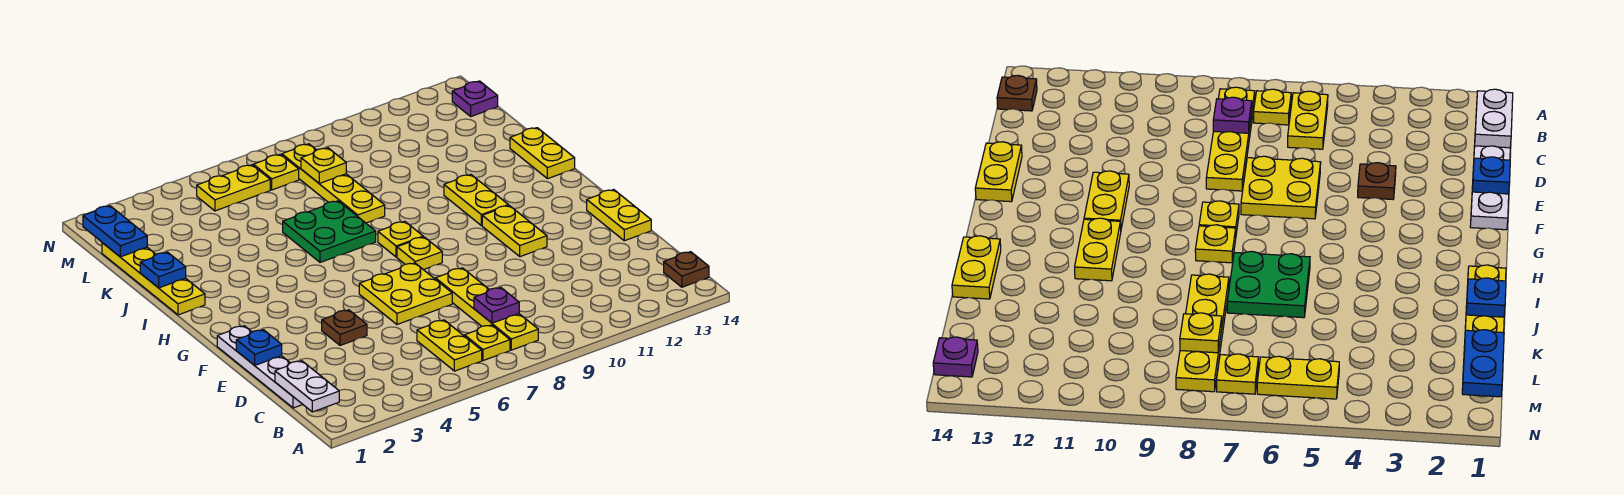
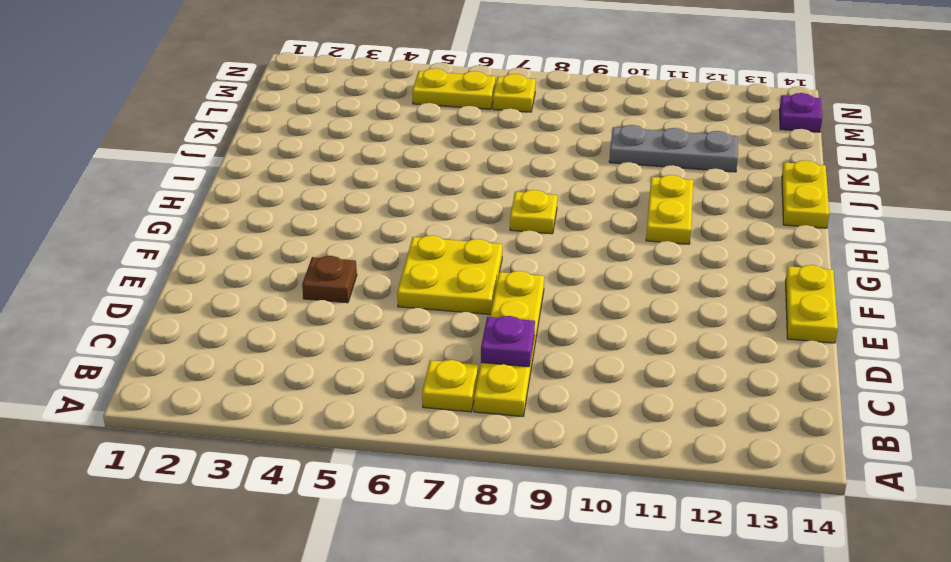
grey plate K10:K12 level 1 -> none
none -> yellow plate B6:C6 level 1
none -> brown plate B14 level 1
none -> white plate C1:F1 level 1

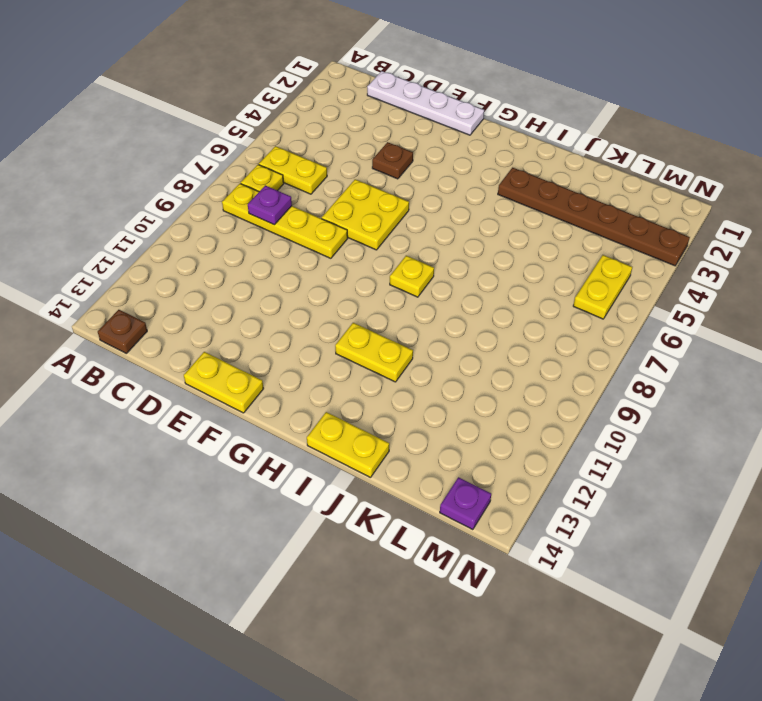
brown plate I3:N3 level 1 -> none
none -> yellow plate F11:G11 level 1
none -> yellow plate G8 level 1
none -> yellow plate I1:L1 level 1

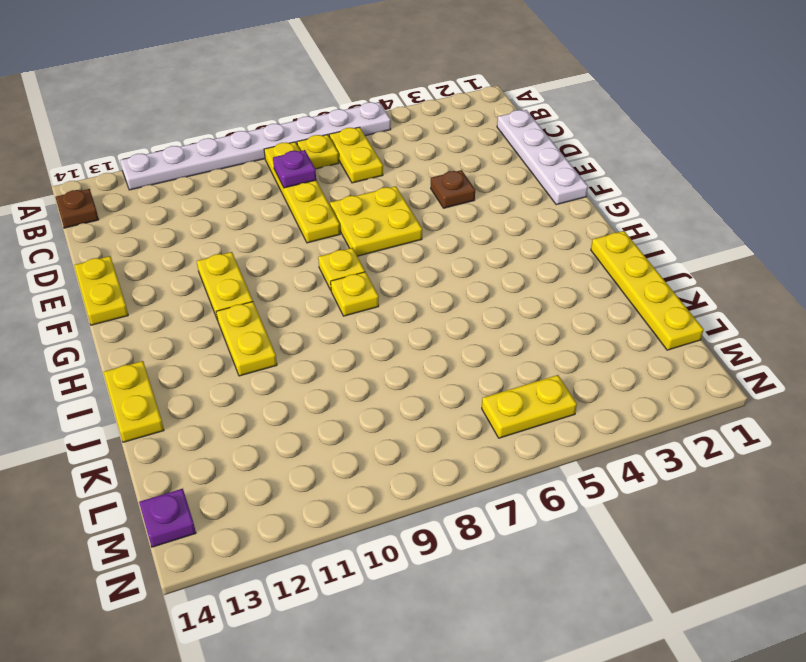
white plate A5:A12 level 1 -> none
none -> green plate I6:J7 level 1
none -> yellow plate J8:M8 level 1
none -> yellow plate M7 level 1

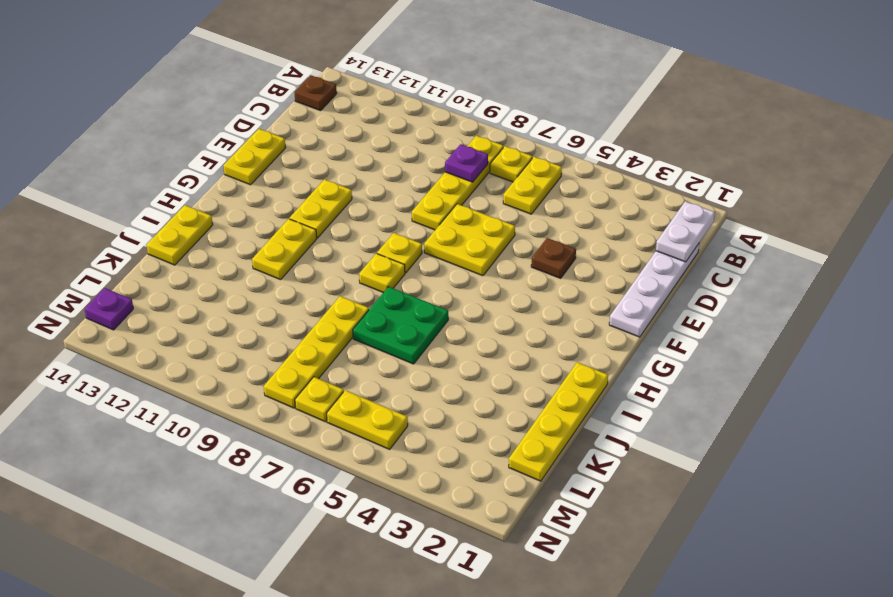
none -> blue plate E1 level 2
none -> blue plate J1 level 2
none -> blue plate L1:M1 level 2

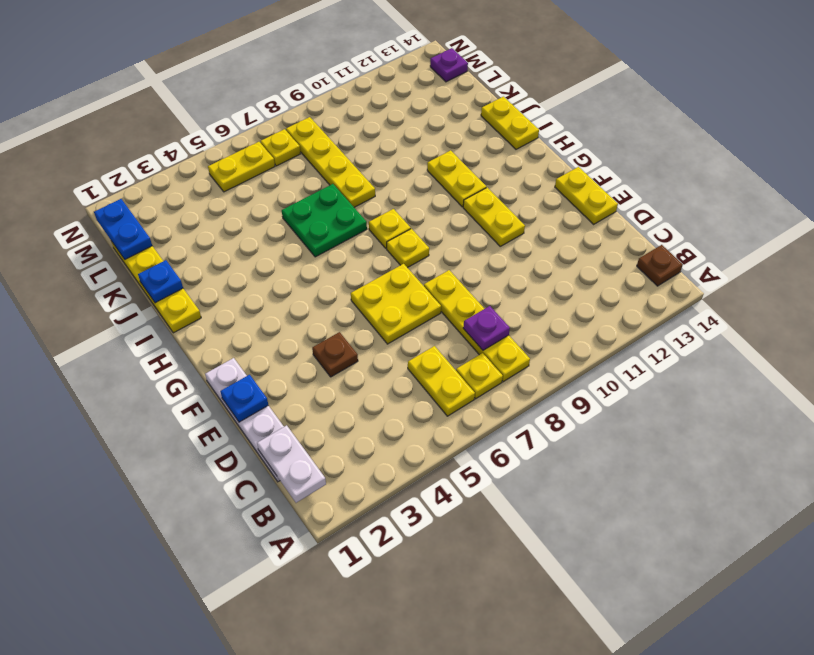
none -> yellow plate L8 level 2

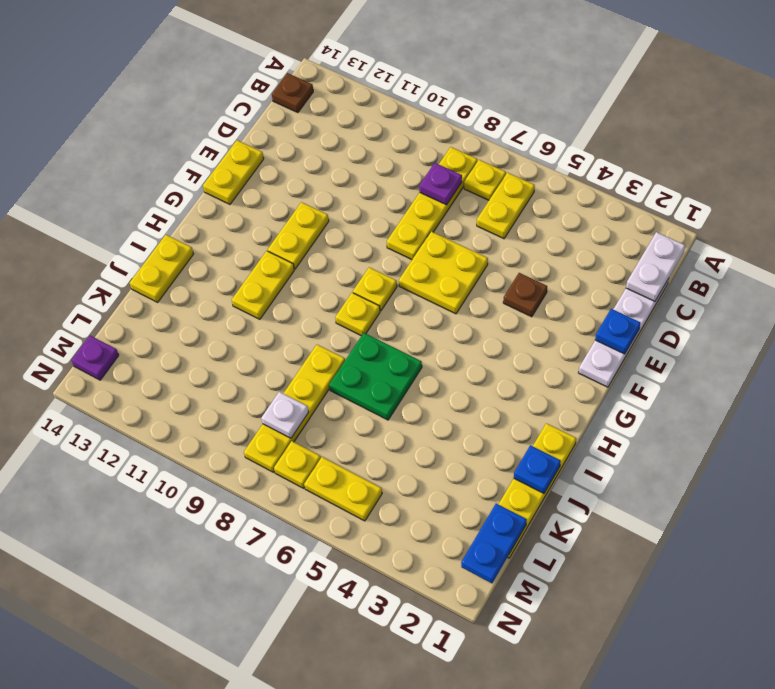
white plate L8 level 2 -> yellow plate L8 level 2

